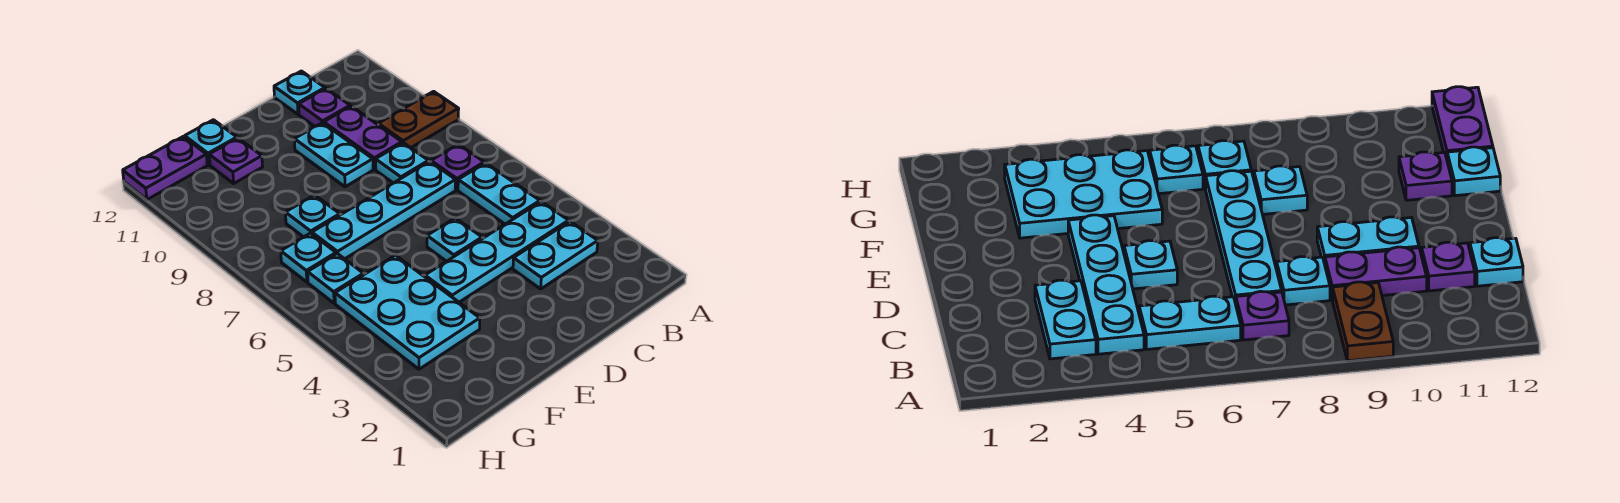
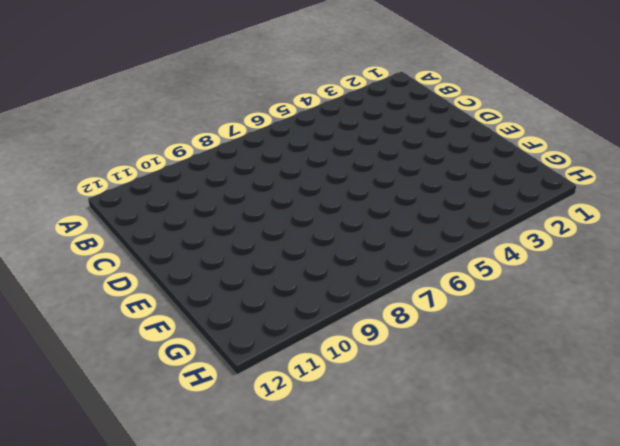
none -> brown plate A9:B9 level 1
none -> cyan plate B3:C3 level 1
none -> cyan plate B4:E4 level 1

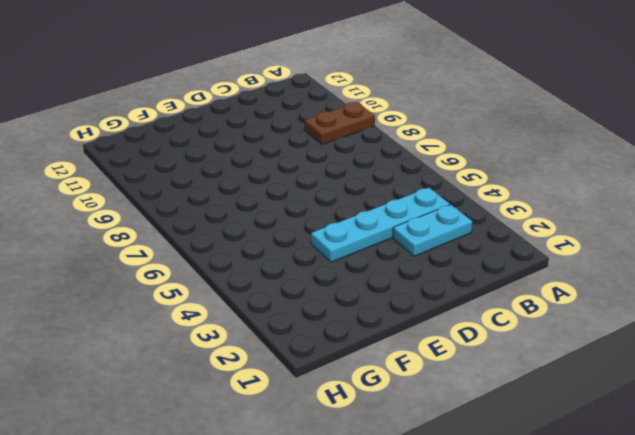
none -> cyan plate B5:B6 level 1
none -> purple plate B7 level 1
none -> cyan plate C7:F7 level 1

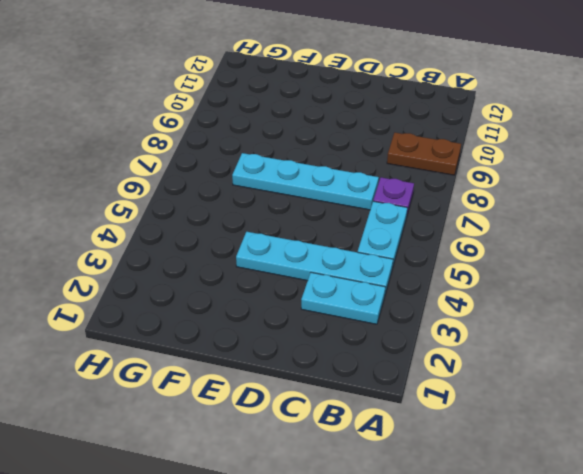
none -> cyan plate C8 level 1
none -> purple plate C9:C10 level 1
none -> purple plate C11 level 1

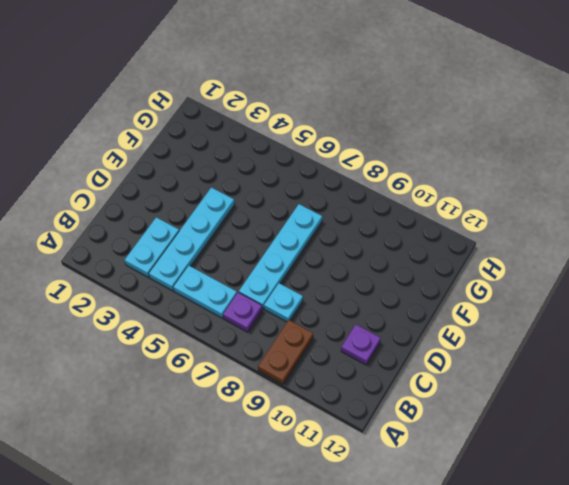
none -> purple plate C9:C10 level 1
none -> cyan plate C12 level 1
none -> cyan plate D5 level 1

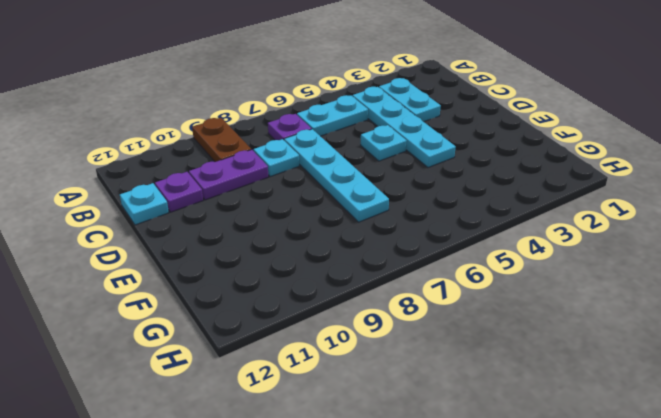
none -> cyan plate D9:D10 level 1
none -> cyan plate F3:G5 level 1
none -> cyan plate F8 level 1

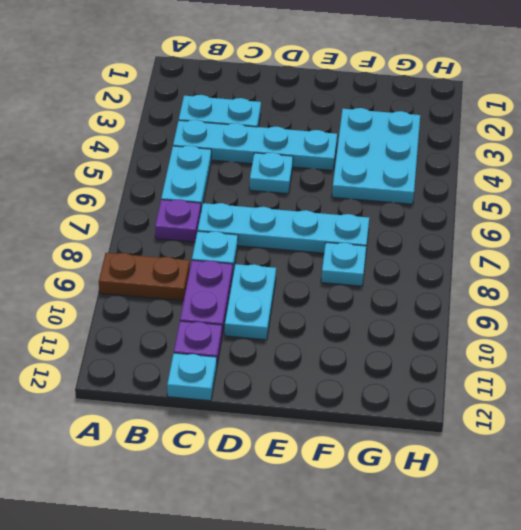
none -> purple plate F11 level 1
none -> cyan plate F12 level 1
none -> cyan plate G6 level 1

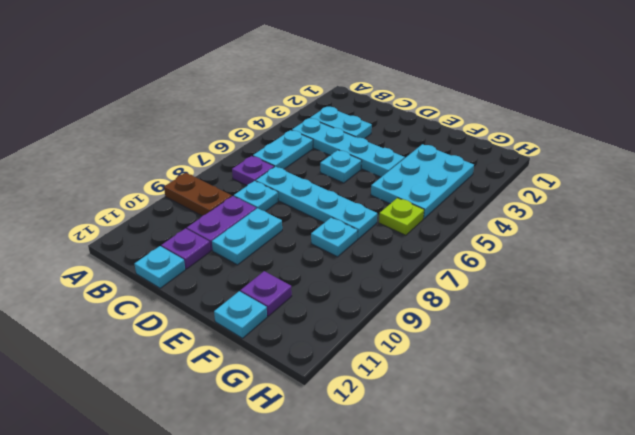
lime plate G6 level 1 -> cyan plate G6 level 1
none -> cyan plate G7 level 1
none -> purple plate G12:H12 level 1

